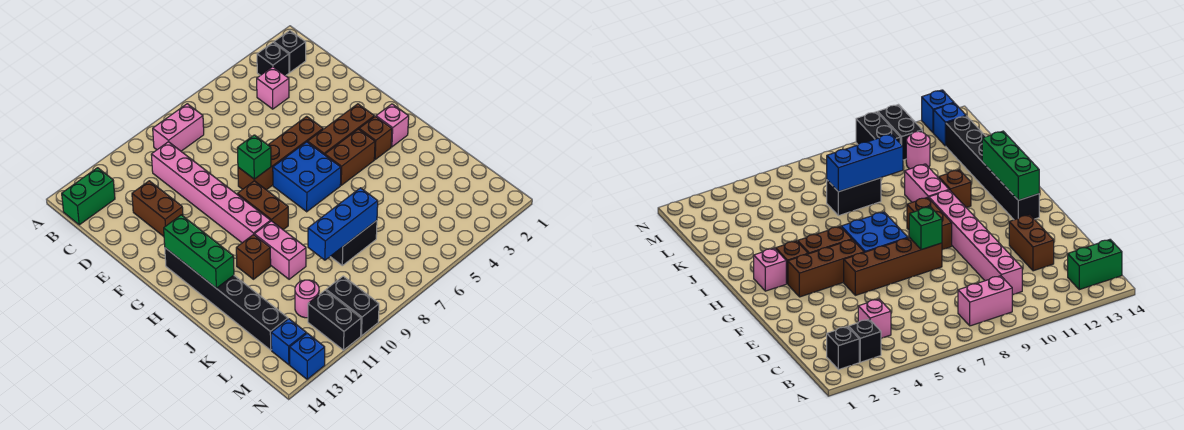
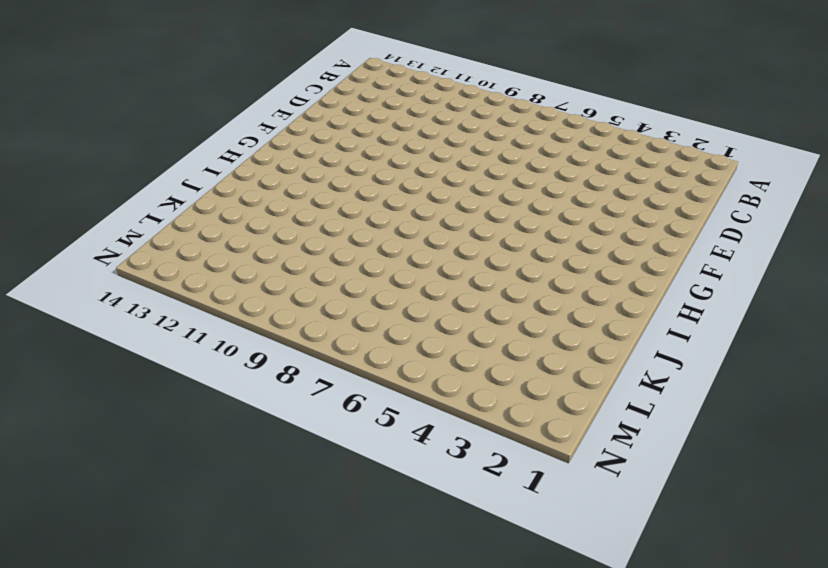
none -> black brick B2 level 1
none -> black brick B3 level 1
none -> pink brick B8:B9 level 1

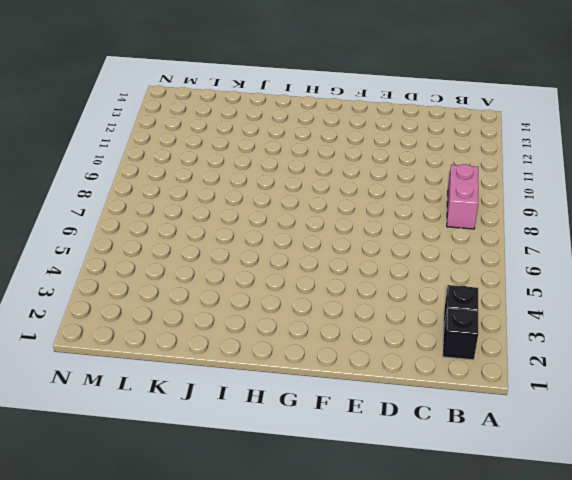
none -> green brick B13:B14 level 1
none -> pink brick C4 level 1
none -> pink brick C10:H10 level 1

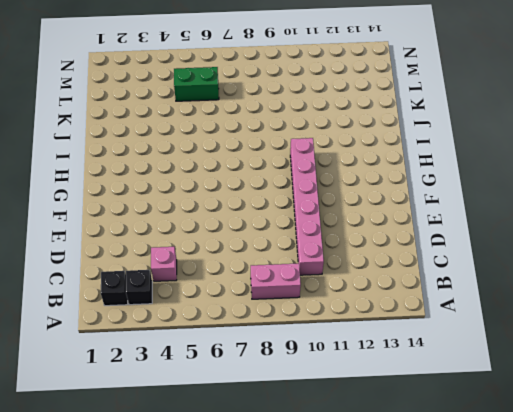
green brick L5:L6 level 1 -> green brick B13:B14 level 1
none -> brown brick D12:E12 level 1
none -> brown brick F5:F8 level 1
none -> brown brick G3:G5 level 1

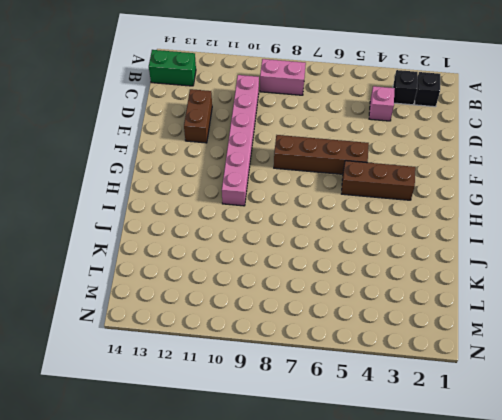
none -> blue brick G6:H7 level 1
none -> brown brick G9:H9 level 1
none -> black brick G13:L13 level 1

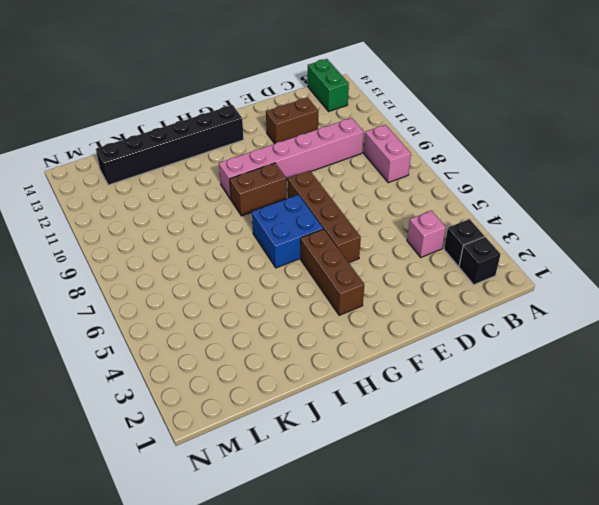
none -> pink brick H2 level 1
none -> brown brick H3 level 1
none -> brown brick H4:H5 level 1

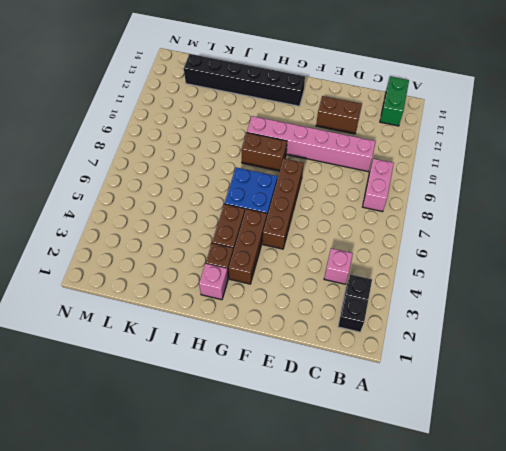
none -> pink brick I10:J10 level 1
none -> brown brick I11 level 1
none -> black brick K7:K8 level 1

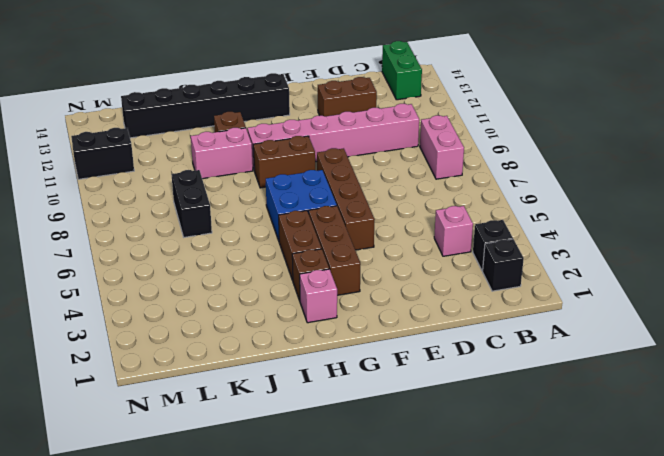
none -> pink round brick L11 level 1
none -> black brick M10:N10 level 1
none -> blue brick M13 level 1

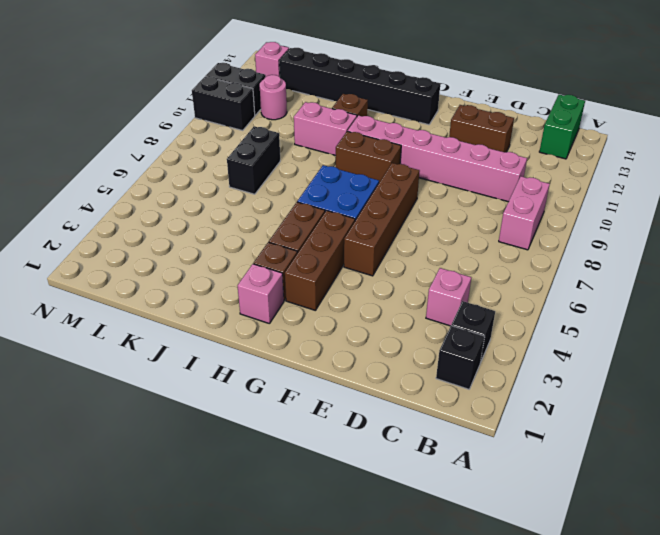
pink brick M13 level 1 -> blue brick M13 level 1
none -> blue brick N13 level 1
none -> green brick F8 level 2
none -> green brick G13:I13 level 2

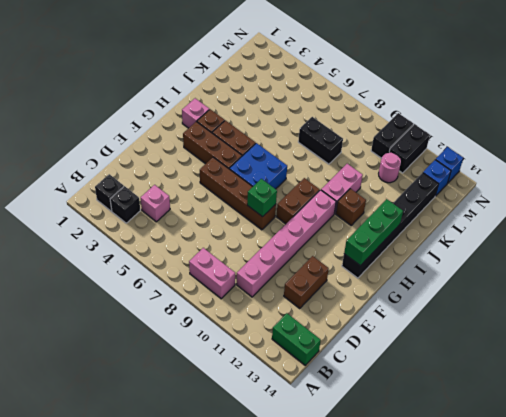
none -> blue brick K7:K9 level 2

